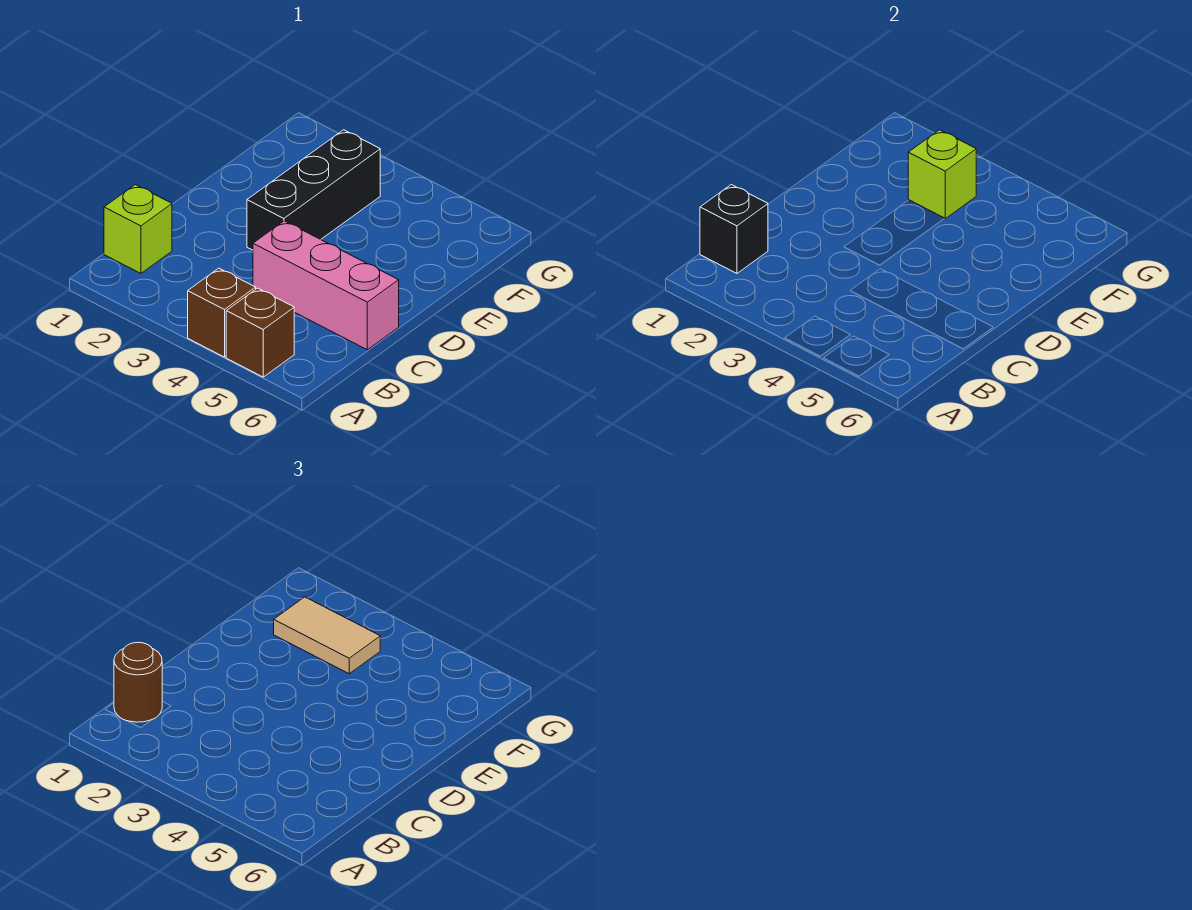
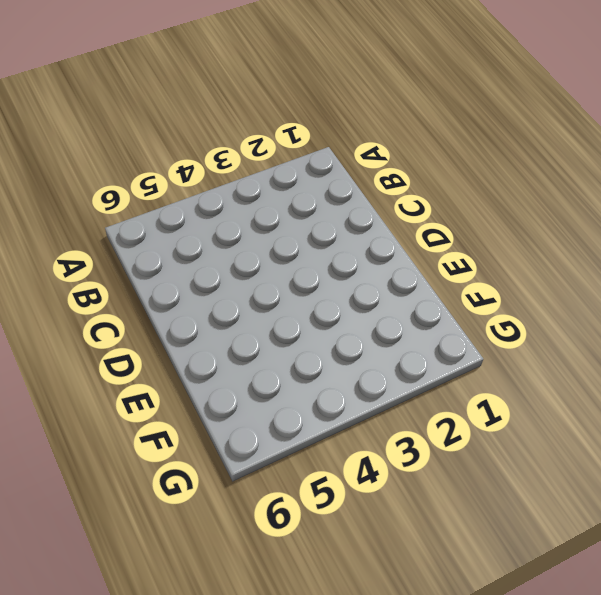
none -> brown brick A4 level 1
none -> brown brick A5 level 1

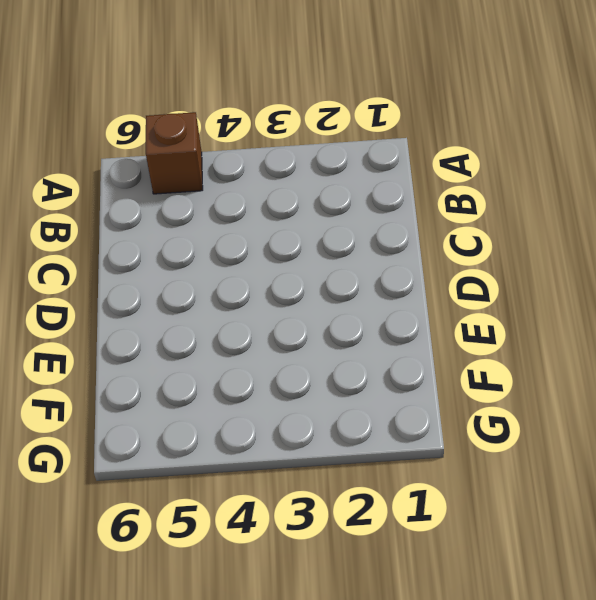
none -> brown brick A4 level 1
none -> lime brick B1 level 1

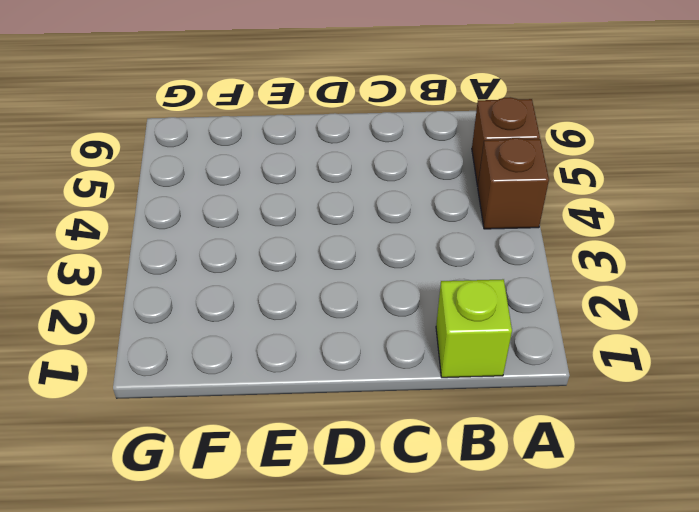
none -> pink brick C4:C6 level 1
none -> black brick D3:F3 level 1

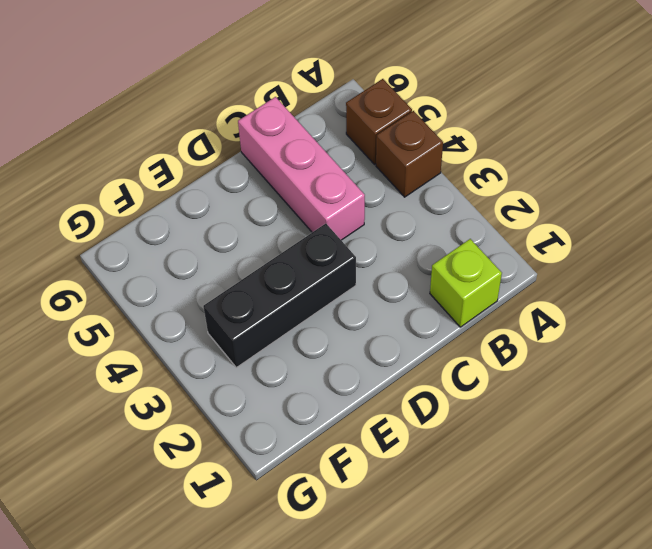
none -> black brick B1 level 2
none -> lime brick F3 level 2

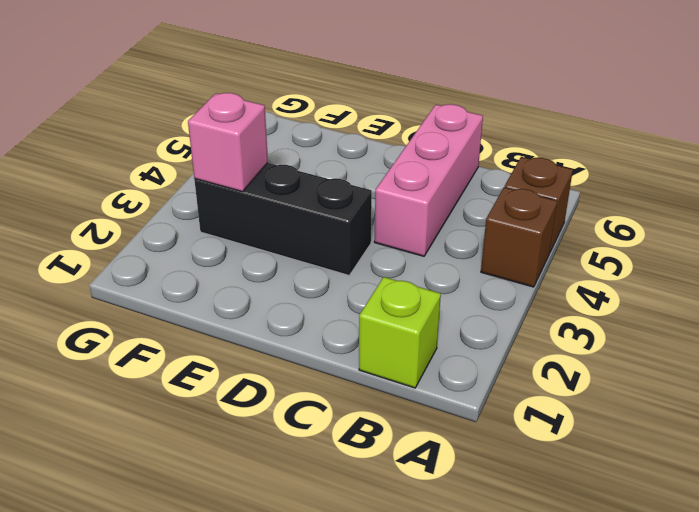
pink brick F3 level 2 -> lime brick F3 level 2
none -> black brick B1 level 2
none -> brown round brick B1 level 3

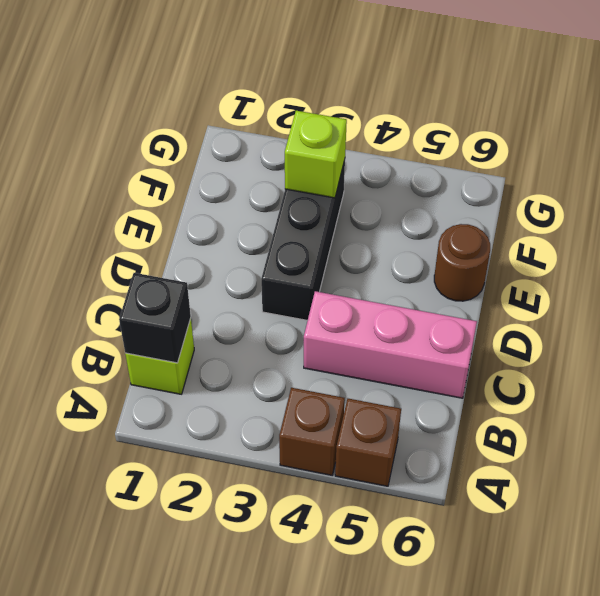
brown round brick E6 level 1 -> brown round brick B1 level 3
none -> tan tile F2:F3 level 3

